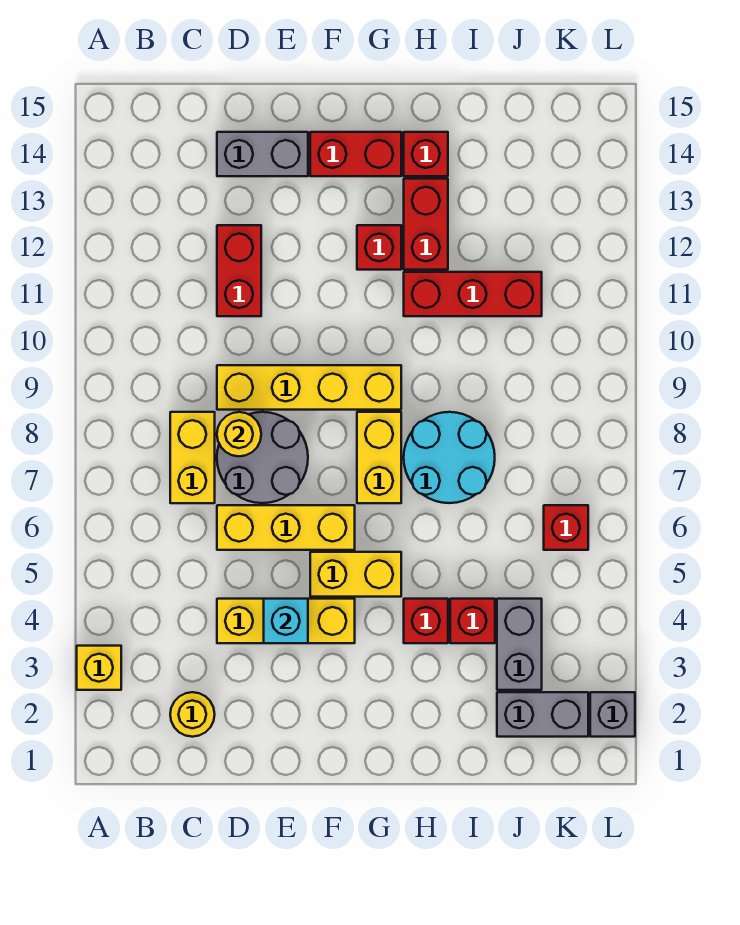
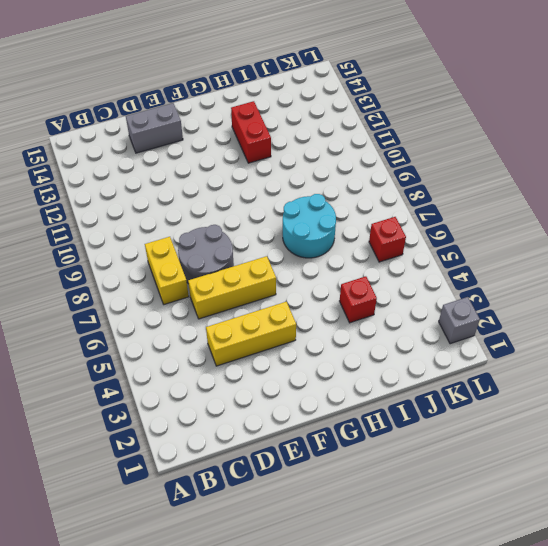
none -> yellow brick A3 level 1
none -> yellow round brick C2 level 1
none -> yellow brick D9:G9 level 1

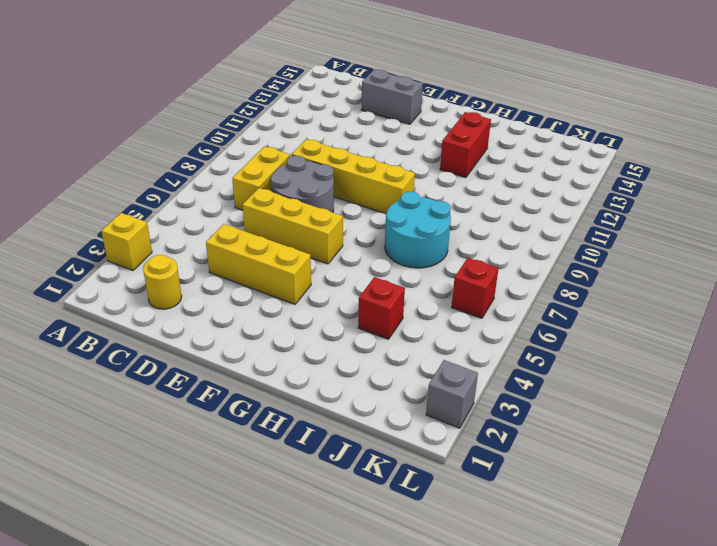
none -> red brick D11:D12 level 1
none -> yellow brick F5:G5 level 1
none -> red brick F14:G14 level 1

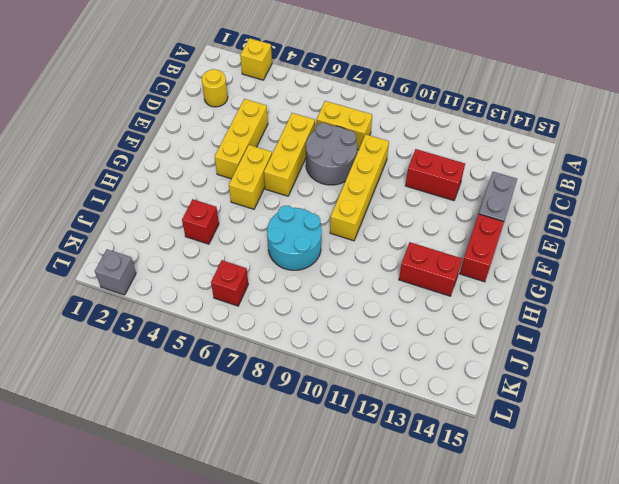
none -> yellow brick G7:G8 level 1
none -> red brick G12 level 1
none -> red brick H4 level 1

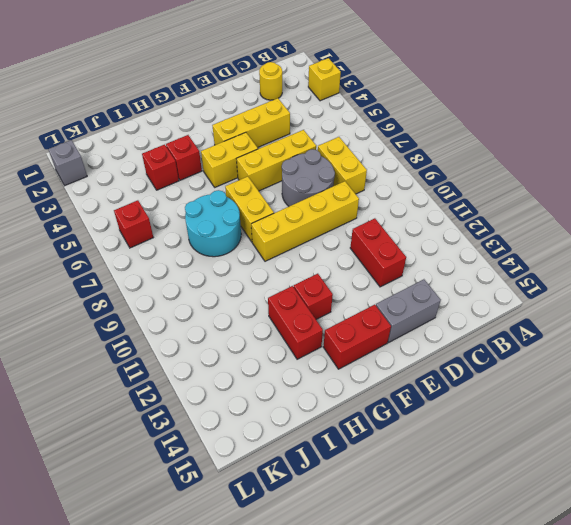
none -> red brick H11:J11 level 1
none -> red brick H14 level 1
none -> grey brick J2:K2 level 1

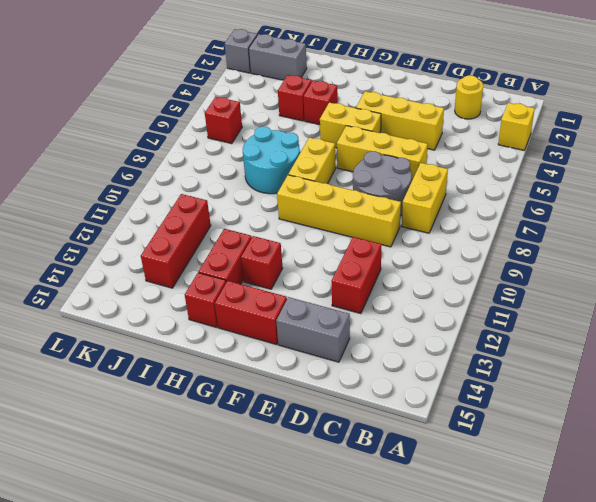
red brick J11:J13 level 1 -> red brick H11:J11 level 1
none -> grey brick J3:J4 level 1
none -> yellow round brick D8 level 2
none -> cyan brick E4 level 2

